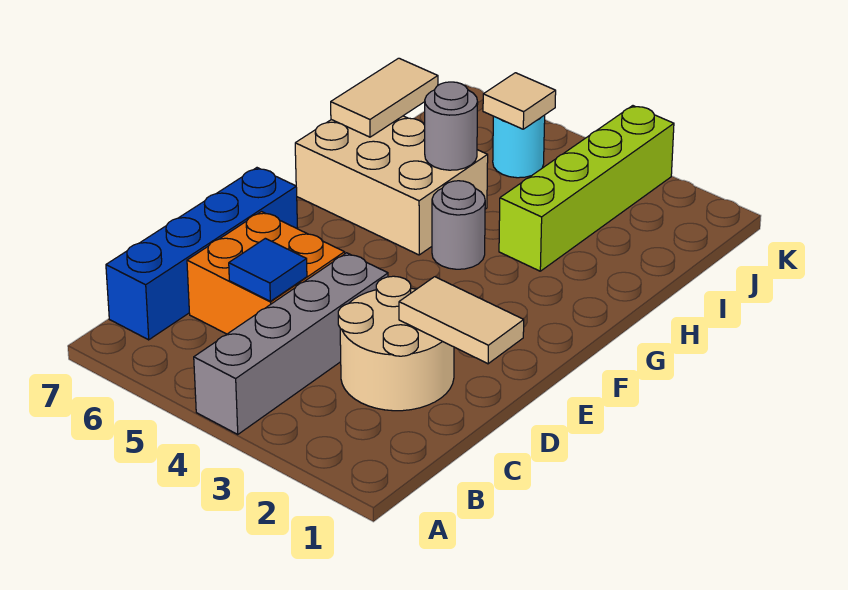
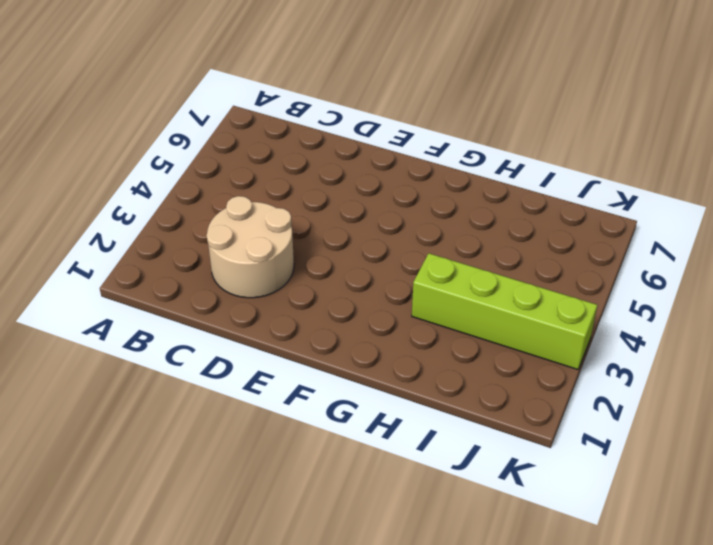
none -> grey brick A4:D4 level 1
none -> blue brick B7:E7 level 1
none -> orange brick C5:D6 level 1

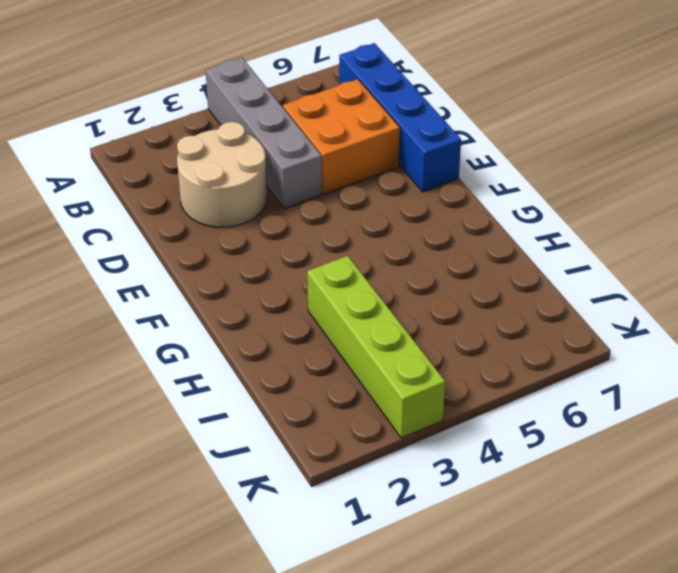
none -> grey round brick G4 level 1
none -> tan brick G5:H7 level 1
none -> cyan round brick J5 level 1

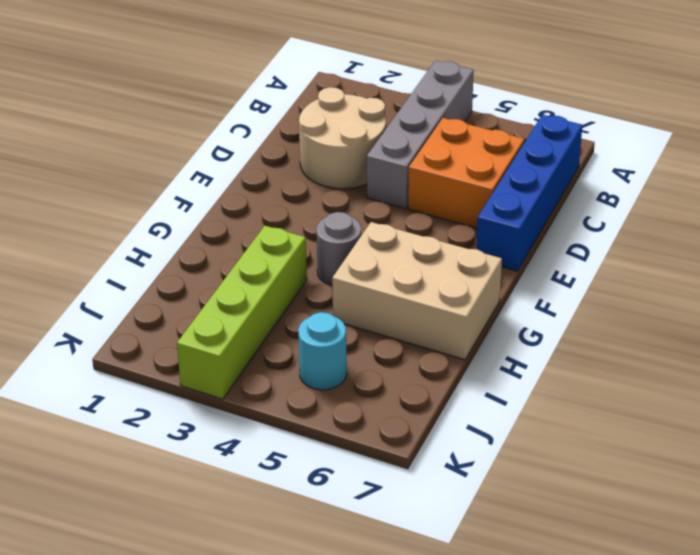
none -> blue tile C5 level 2
none -> tan tile D1:D2 level 2
none -> grey round brick H5 level 2

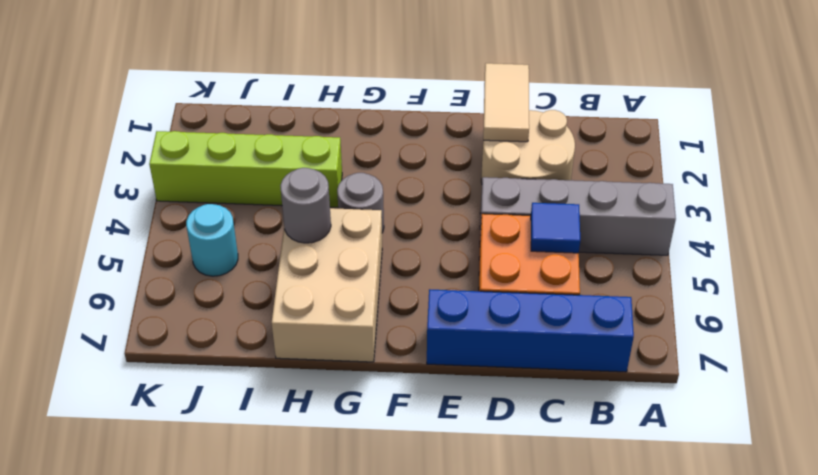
none -> tan tile H7:I7 level 2
none -> tan tile J5 level 2

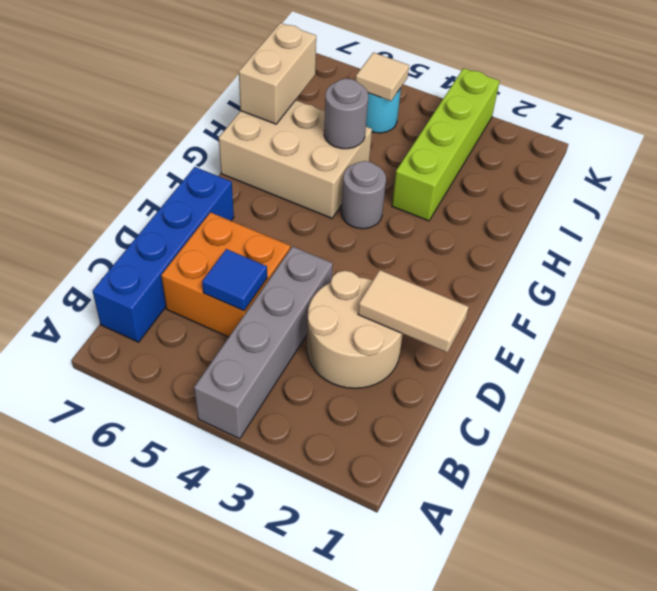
tan brick H7:I7 level 2 -> tan tile H7:I7 level 2

